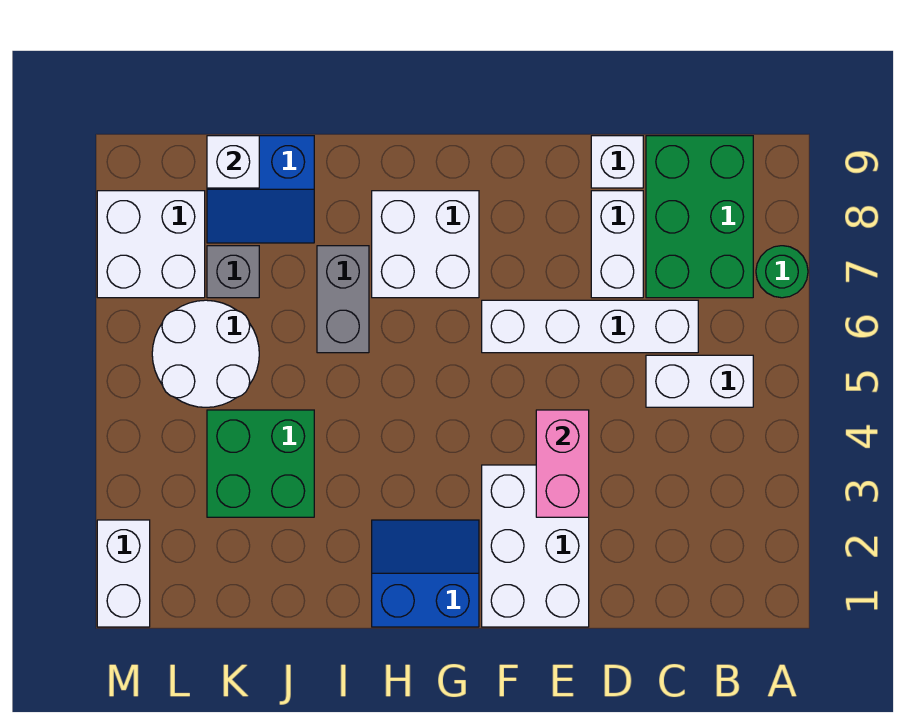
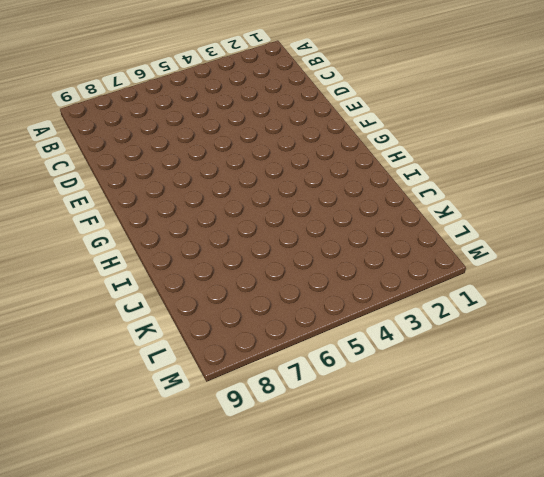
none -> green round brick A7 level 1
none -> white brick B5:C5 level 1
none -> green brick B7:C9 level 1

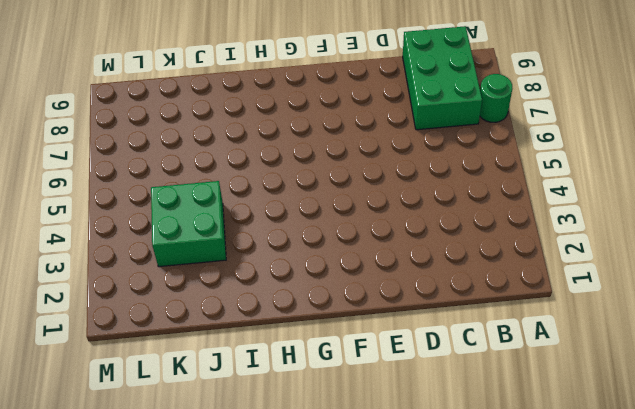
none -> white brick B5:C5 level 1
none -> white brick C6:F6 level 1
none -> white brick D7:D8 level 1

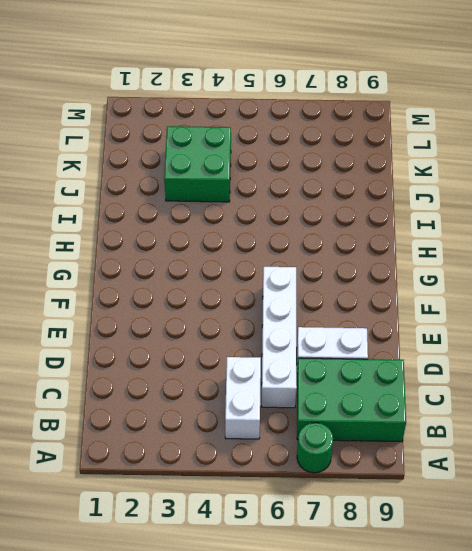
none -> white brick D9 level 1
none -> white brick E1:F3 level 1
none -> blue slope G1:H2 level 1 top 1

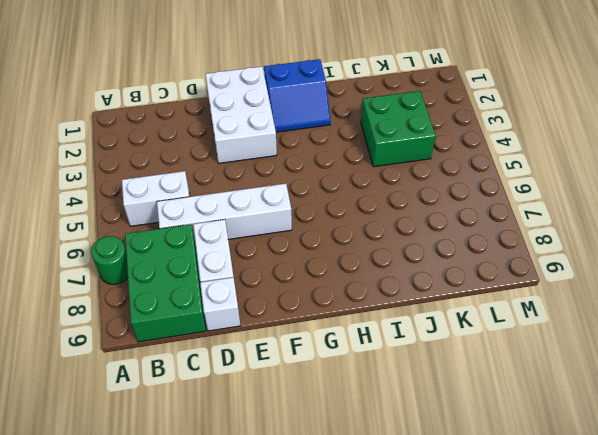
none -> white brick G7:H8 level 1
none -> grey brick I6:I7 level 1
none -> blue slope J8:K9 level 1 top 9

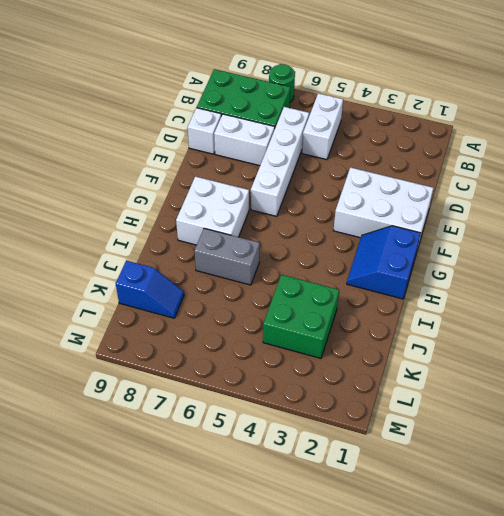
blue slope K8:K9 level 1 top 9 -> blue slope J8:K9 level 1 top 9
none -> white round brick K5:L6 level 1
none -> grey brick K7 level 1
none -> white brick L7:M8 level 1

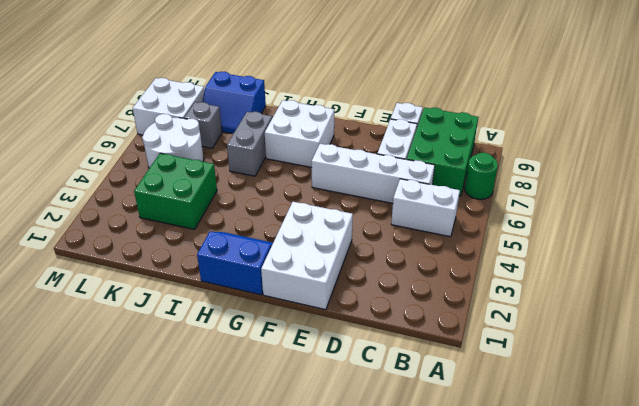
none -> white brick M1:M2 level 1
none -> pink brick E3:E4 level 2
none -> white brick K9 level 2

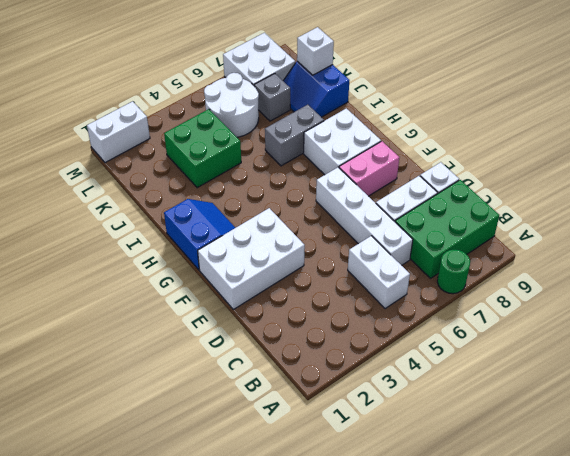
pink brick F7:F8 level 1 -> pink brick E3:E4 level 2

